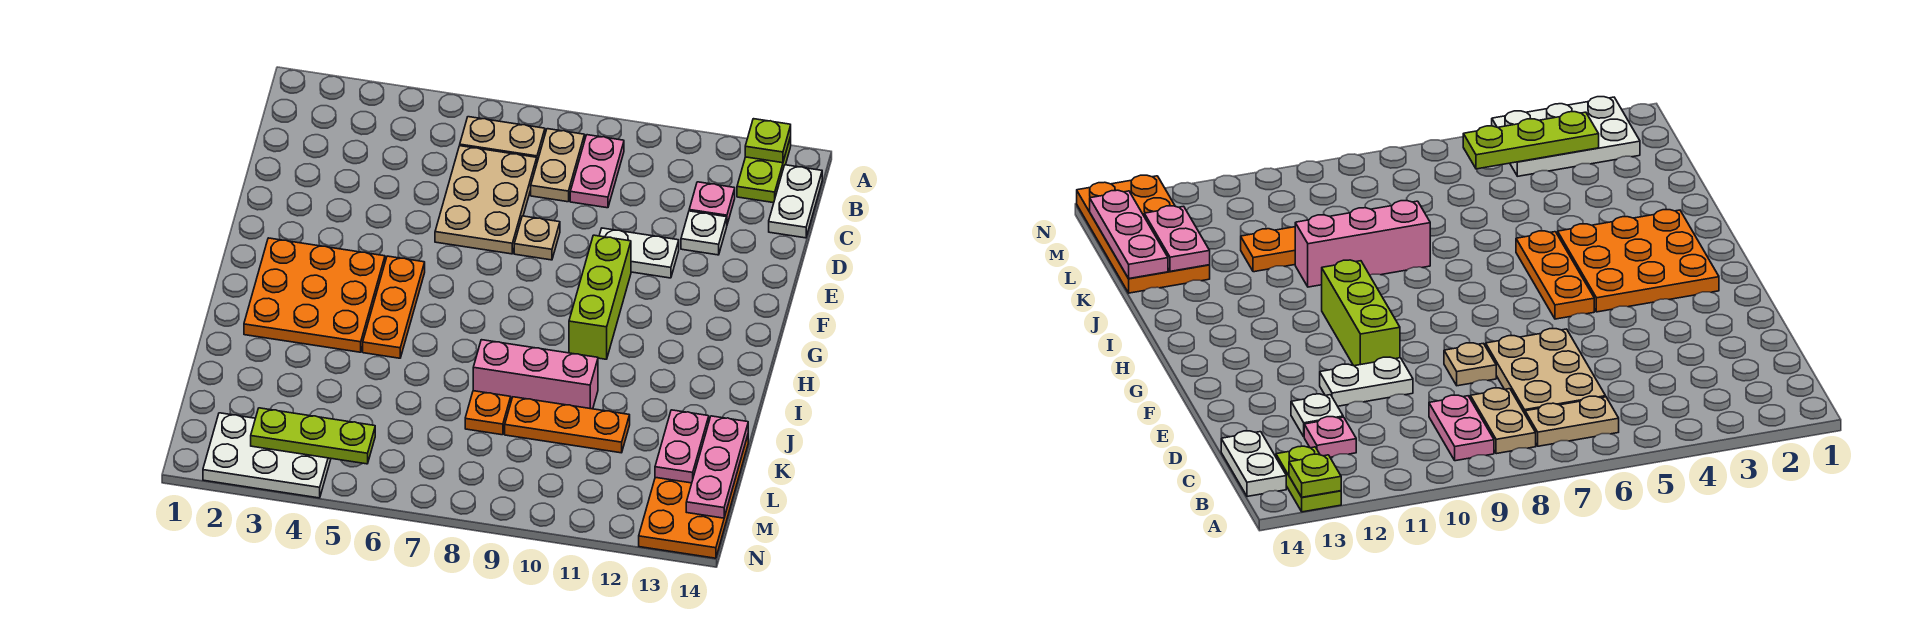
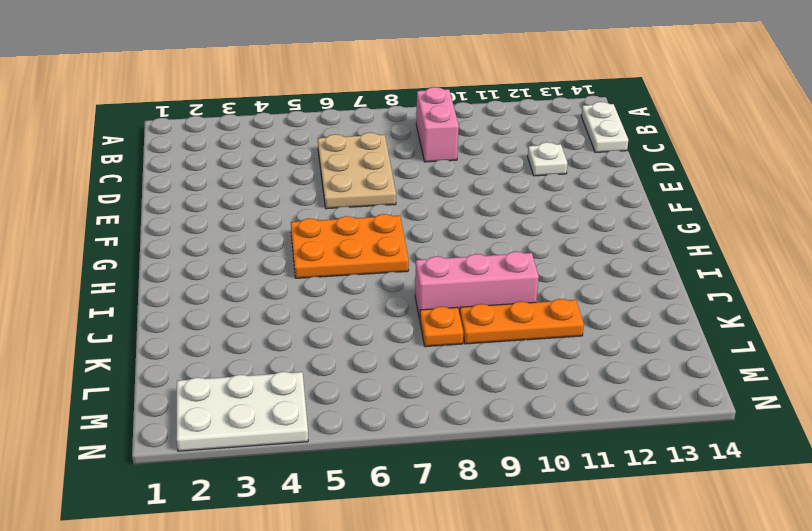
pink brick B9:C9 level 1 -> pink plate B9:C9 level 1
orange plate G5:H7 level 1 -> orange plate G5:I5 level 1
none -> lime plate A13:B13 level 1
none -> tan plate B6:B7 level 1
none -> tan plate B8:C8 level 1

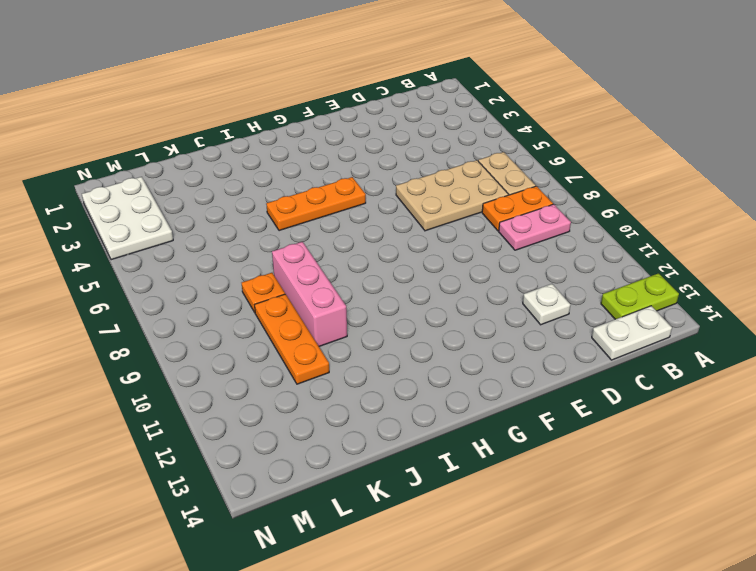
orange plate B8:C8 level 1 -> tan plate B8:C8 level 1
none -> pink plate C12 level 1
none -> tan plate E8 level 1
none -> white plate E10:E11 level 1

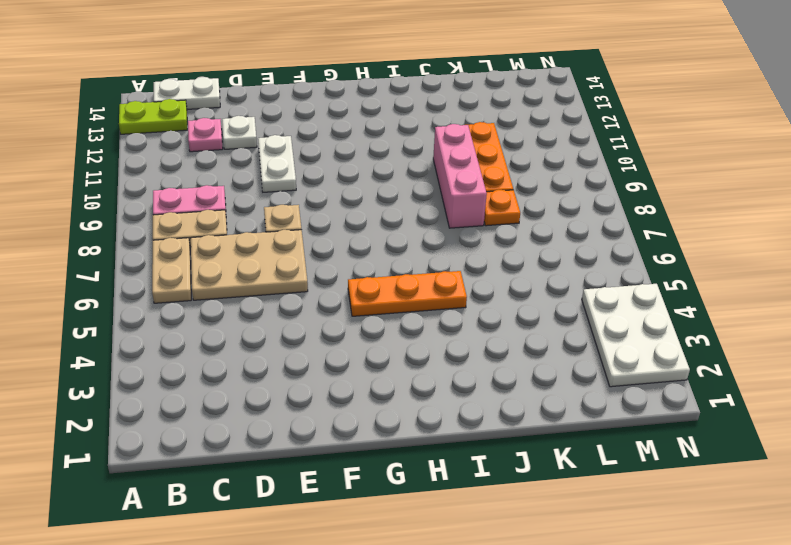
none -> lime brick F10:H10 level 1
none -> orange plate G2:I4 level 1
none -> orange plate K13:N14 level 1

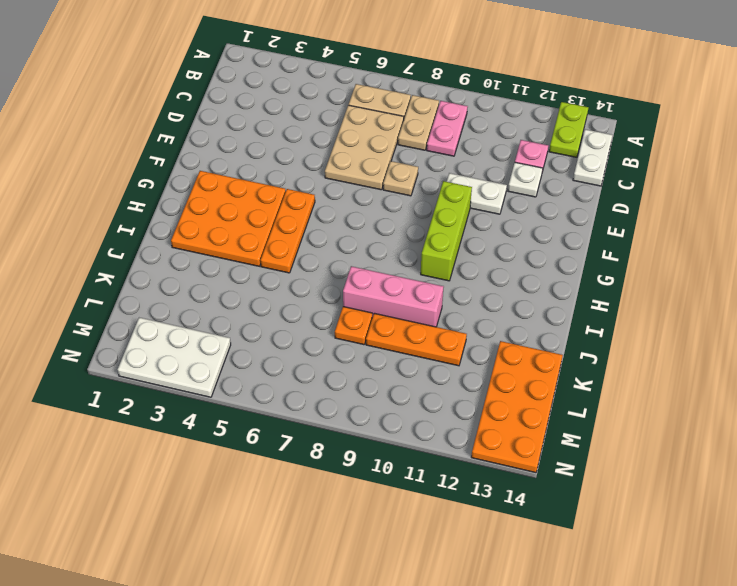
none -> lime plate A13 level 2
none -> pink plate K13:L13 level 2
none -> pink plate K14:M14 level 2

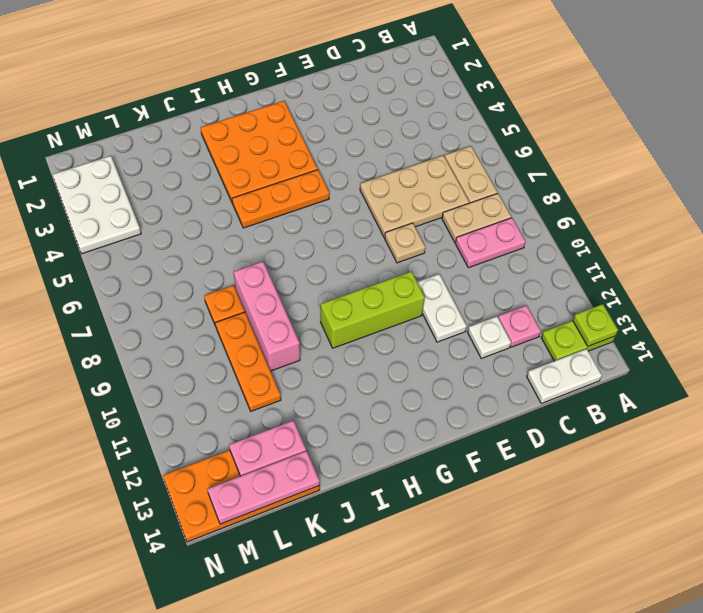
none -> lime plate M3:M5 level 2

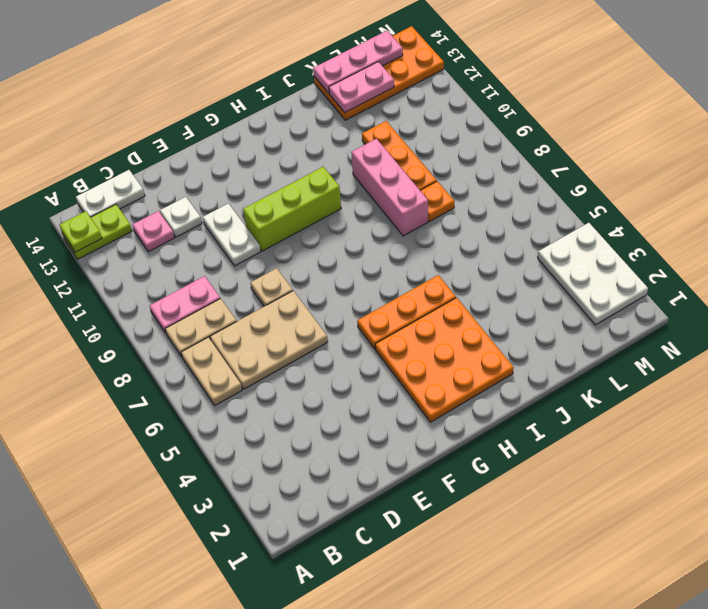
none -> lime plate M3:M5 level 2

